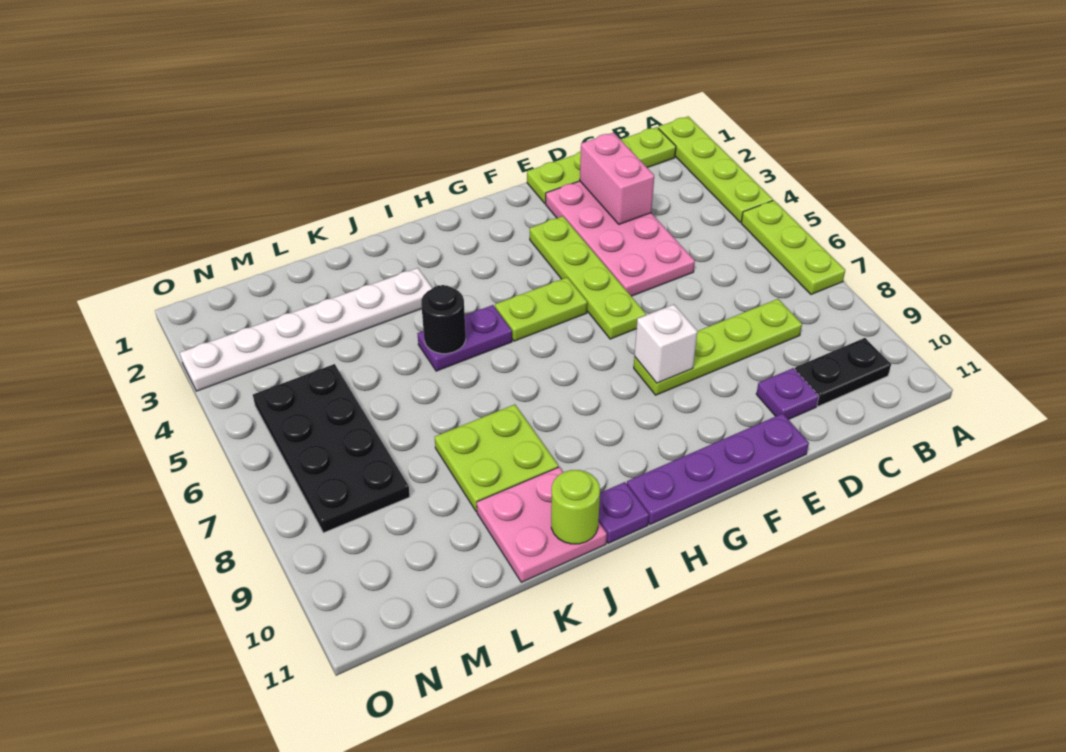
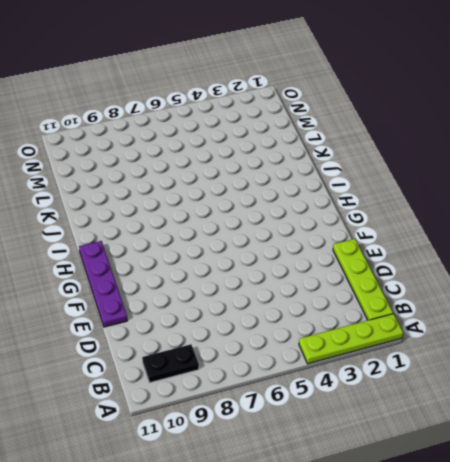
black plate B9:B10 level 1 -> black plate B10:C10 level 1
none -> lime plate A5:A7 level 1
none -> lime plate C8:F8 level 1
none -> pink plate D2:E5 level 1

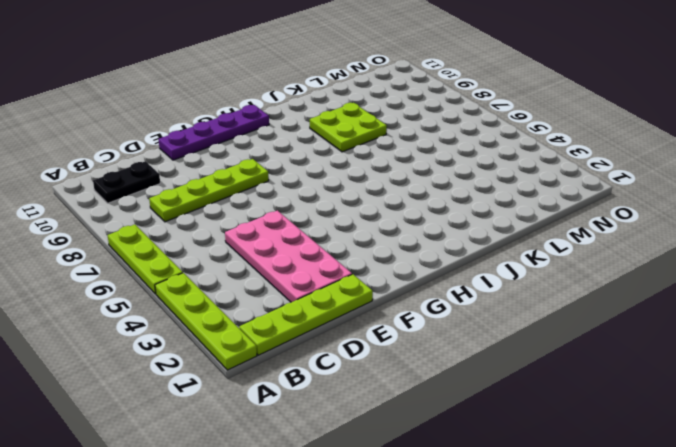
none -> purple plate D10 level 1
none -> lime plate F3:F6 level 1
none -> lime plate G5:H5 level 1

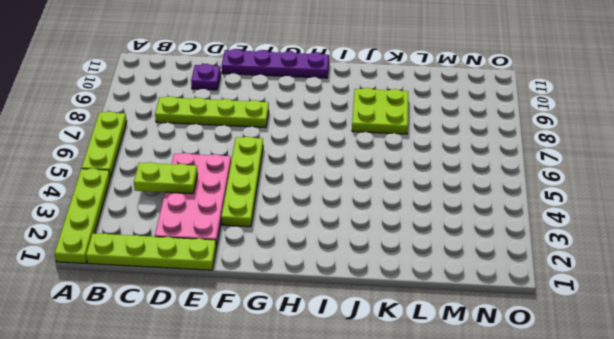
lime plate C4:D4 level 2 -> lime plate G5:H5 level 1
none -> black plate B10:C10 level 1
none -> purple plate I5:J5 level 1
none -> purple plate I11 level 1

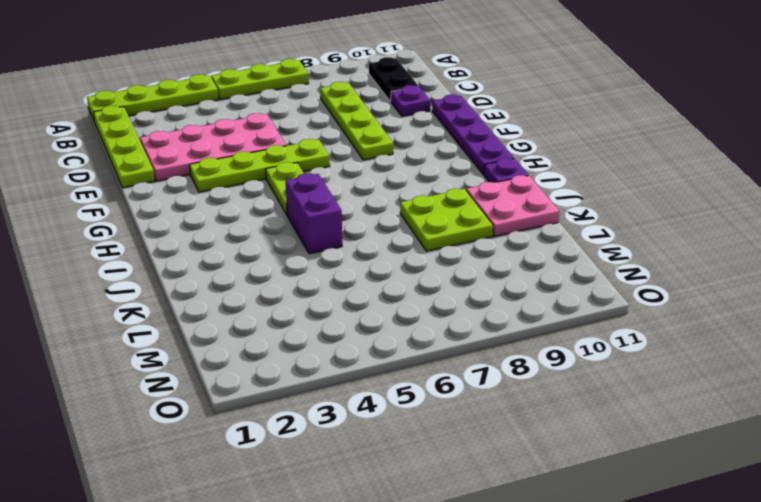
purple brick I5:J5 level 1 -> purple plate I5:J5 level 1
none -> white plate J3:O3 level 1
none -> black plate M5:N8 level 1
none -> pink brick D2:D3 level 2

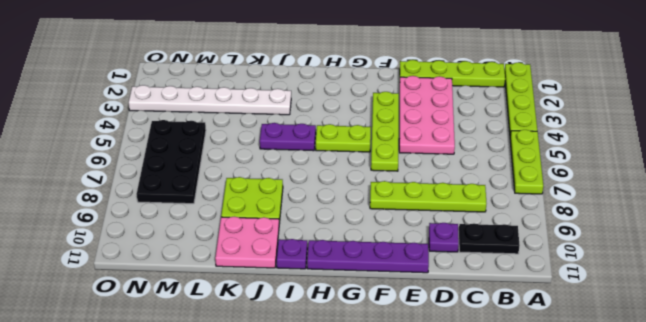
none -> pink brick D2:D3 level 2
none -> white brick F8 level 2
none -> black round brick J5 level 2

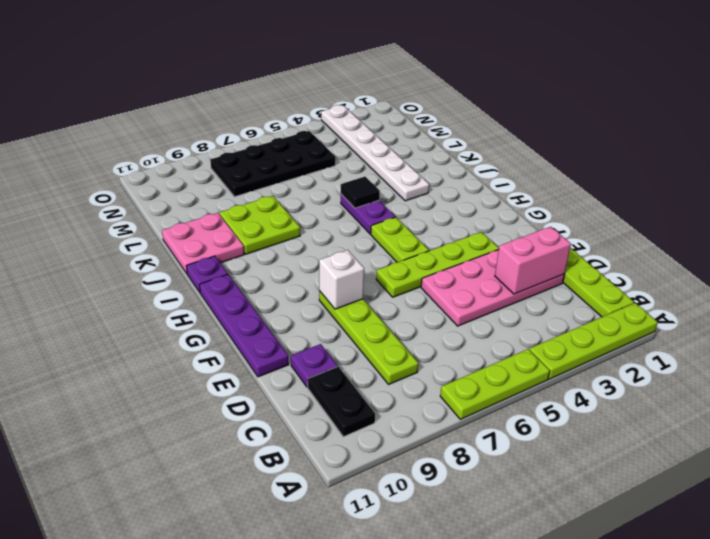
black tile J5 level 2 -> black round brick J5 level 2
none -> lime round brick J11 level 2

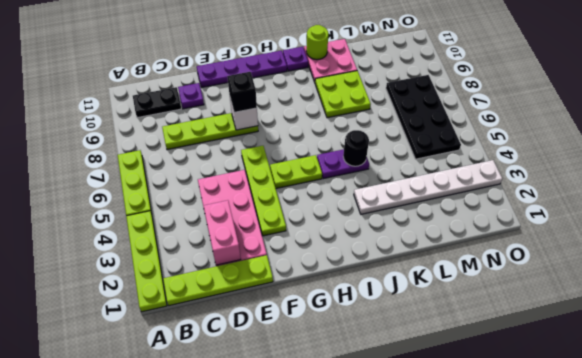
black brick F8 level 3 -> none

